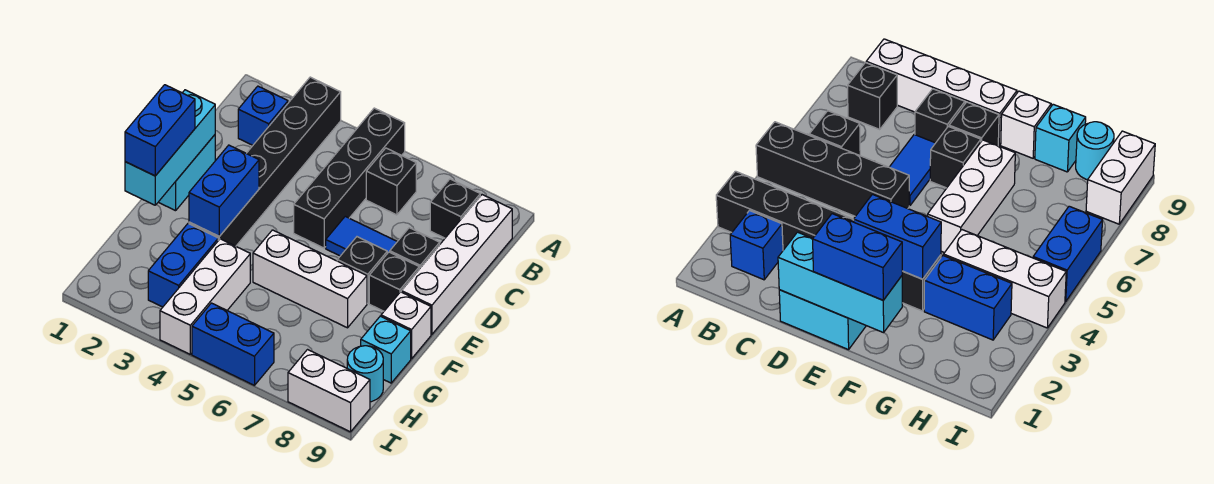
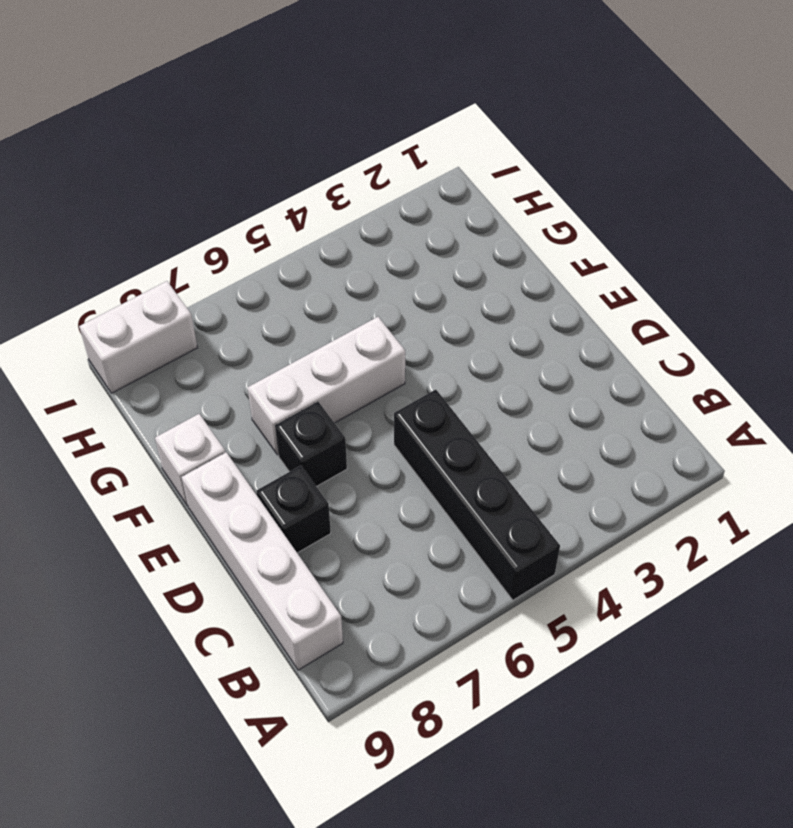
none -> black brick A3:F3 level 1
none -> blue brick B2 level 1
none -> black brick B6 level 1

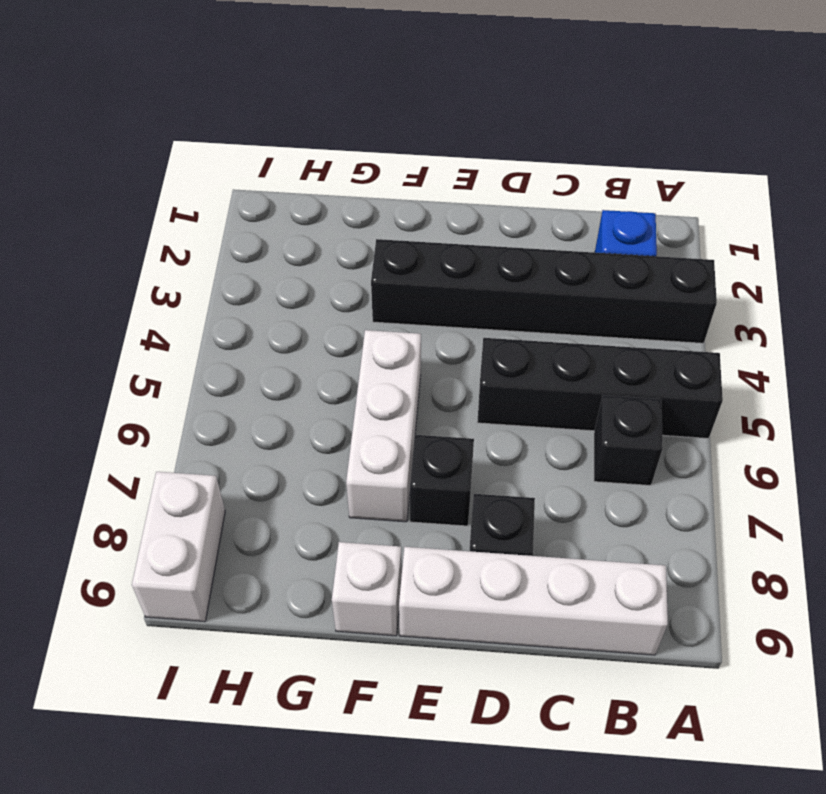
none -> black brick B8 level 1
none -> cyan brick D1:E1 level 1
none -> blue tile D6:D7 level 1

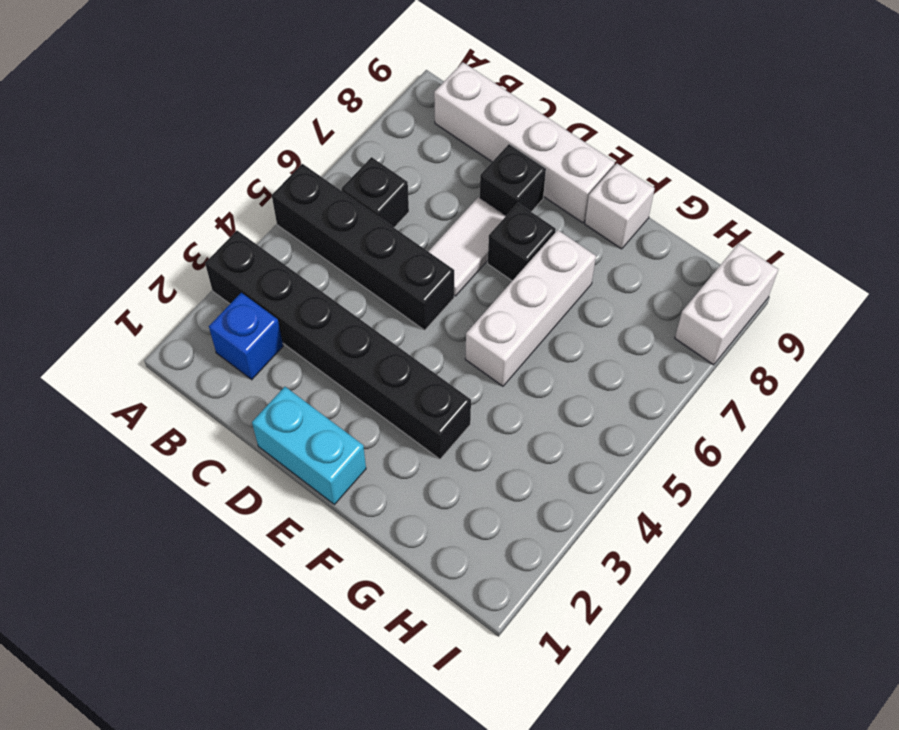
white tile D6:D7 level 1 -> blue tile D6:D7 level 1
none -> black brick B8 level 1
none -> black brick E8 level 1
none -> blue brick G3:H3 level 1

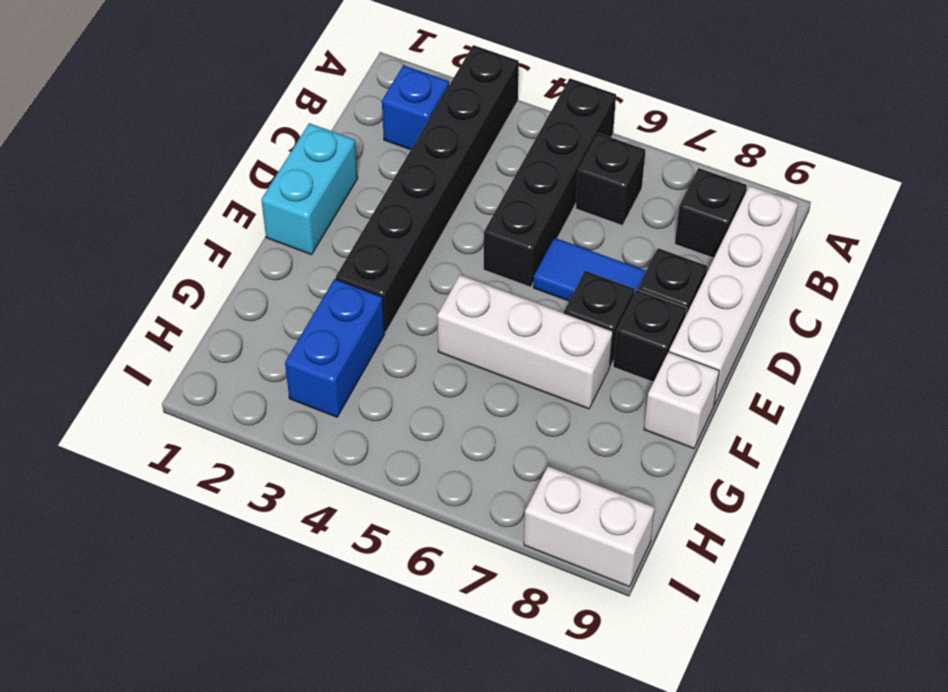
none -> white brick G4:I4 level 1
none -> cyan brick G9 level 1
none -> cyan round brick H9 level 1

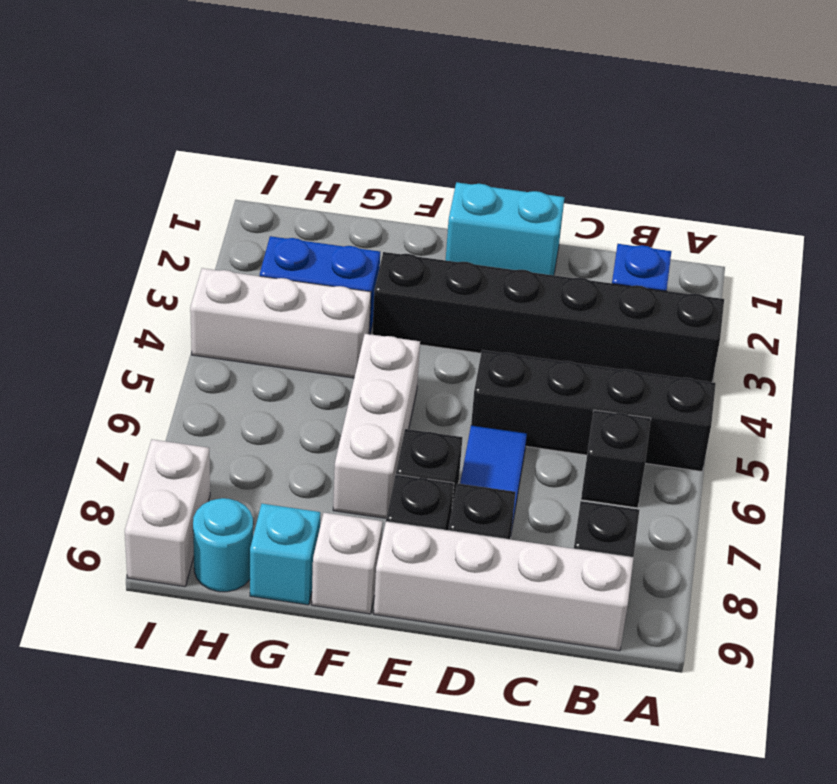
none -> blue brick I5:I6 level 1
none -> cyan brick D1:F1 level 2
none -> blue brick E3:F3 level 2

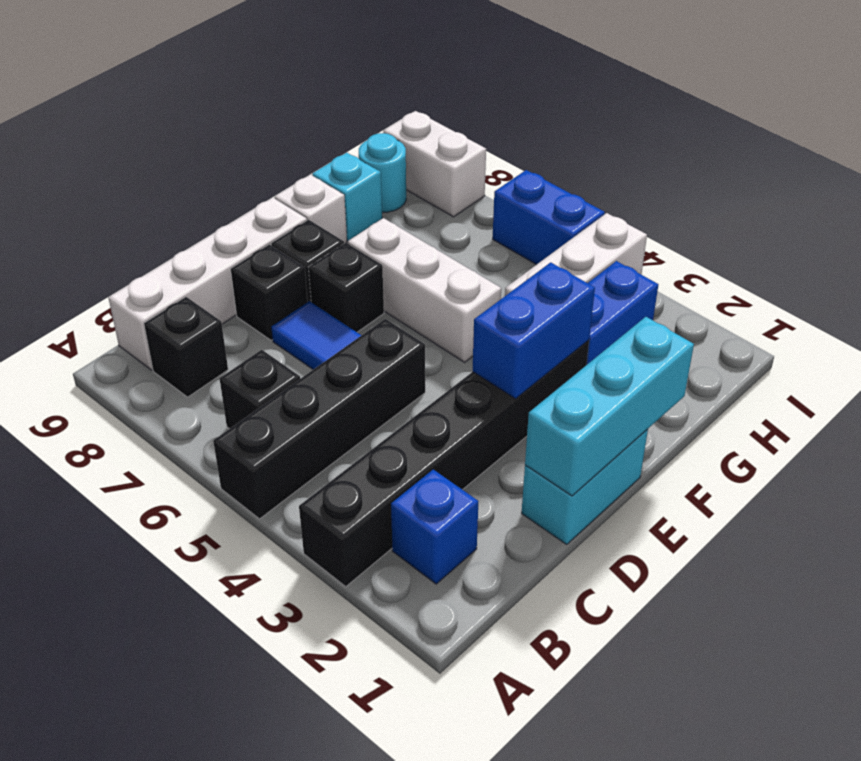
none -> blue brick E1:F1 level 3

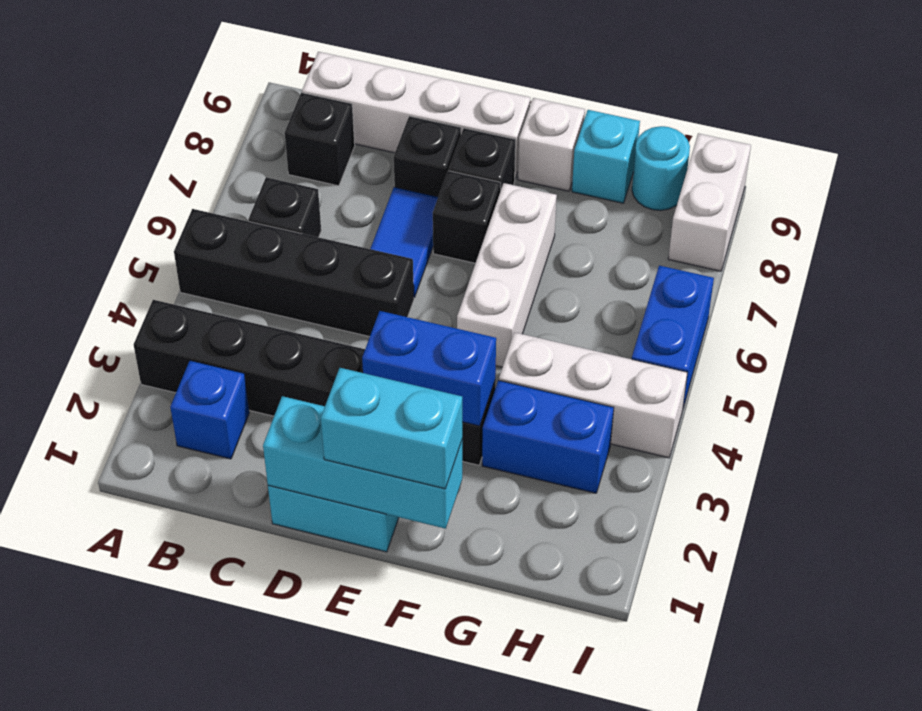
cyan brick E1:F1 level 3 -> blue brick E1:F1 level 3

